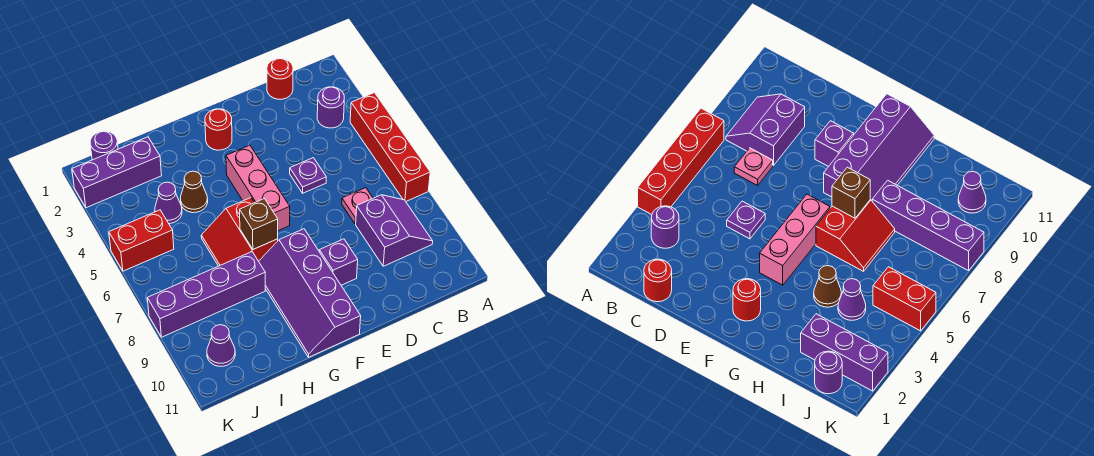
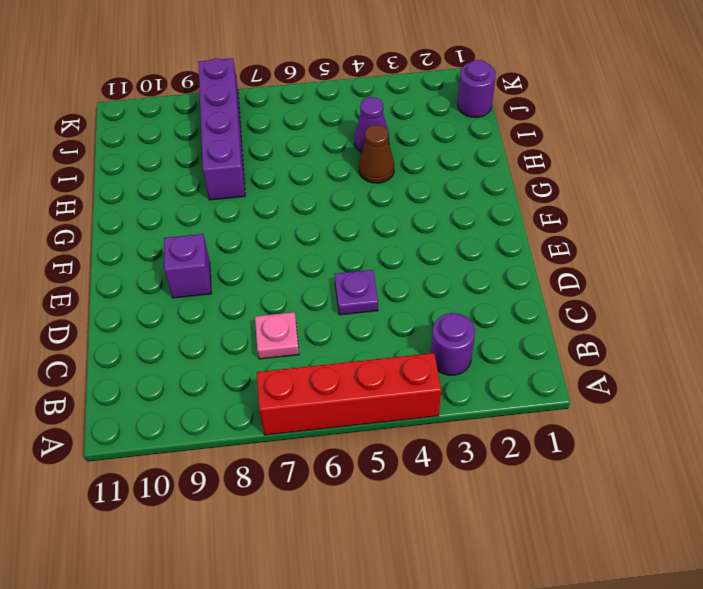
none -> purple slope B8:C9 level 1 top C
none -> red round brick C1 level 1
none -> red round brick F2 level 1

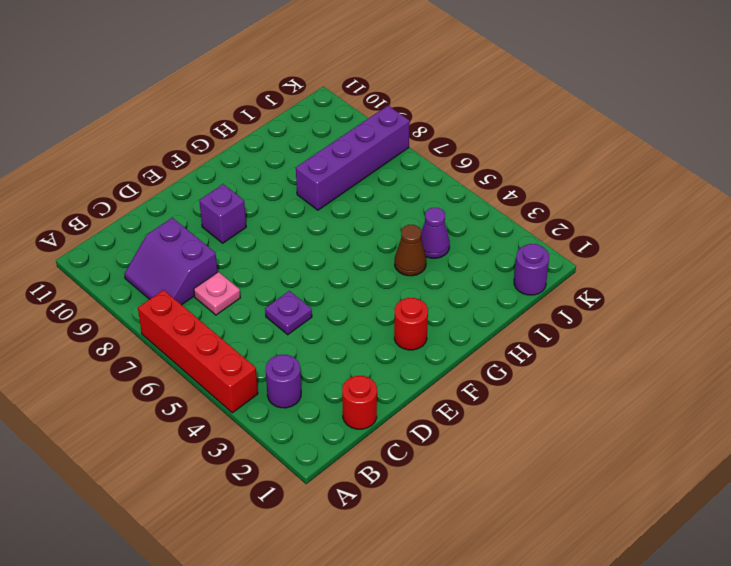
none -> pink brick F4:F6 level 1
none -> purple slope F8:G11 level 1 top F
none -> red slope G6:H7 level 1 top G

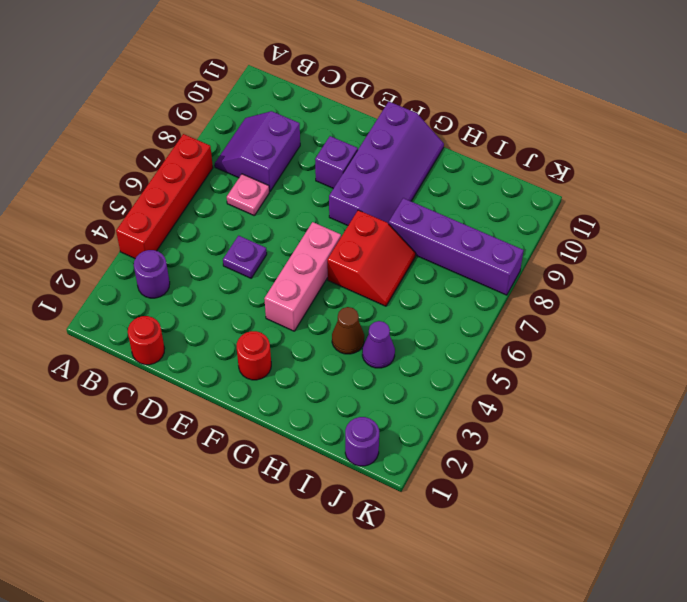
none -> purple brick I2:K2 level 1
none -> red brick J5:K5 level 1
none -> purple cone J10 level 1

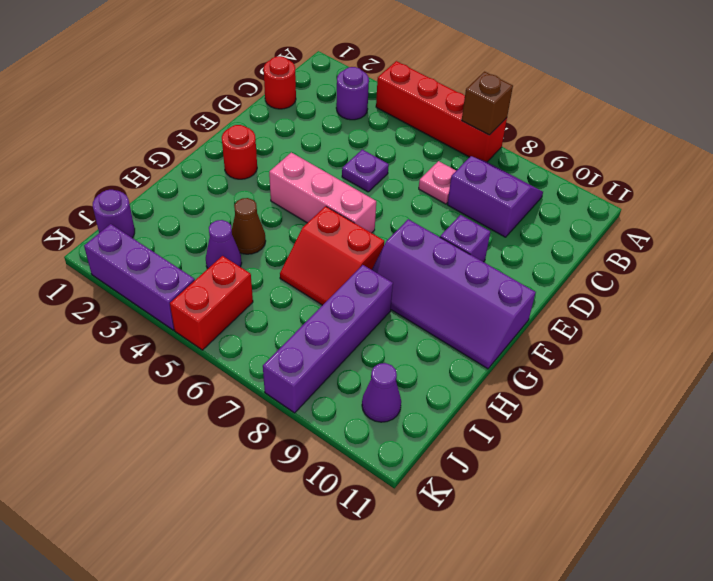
brown brick A7 level 2 -> brown brick G7 level 2
purple brick K2:K4 level 1 -> purple brick I2:K2 level 1

